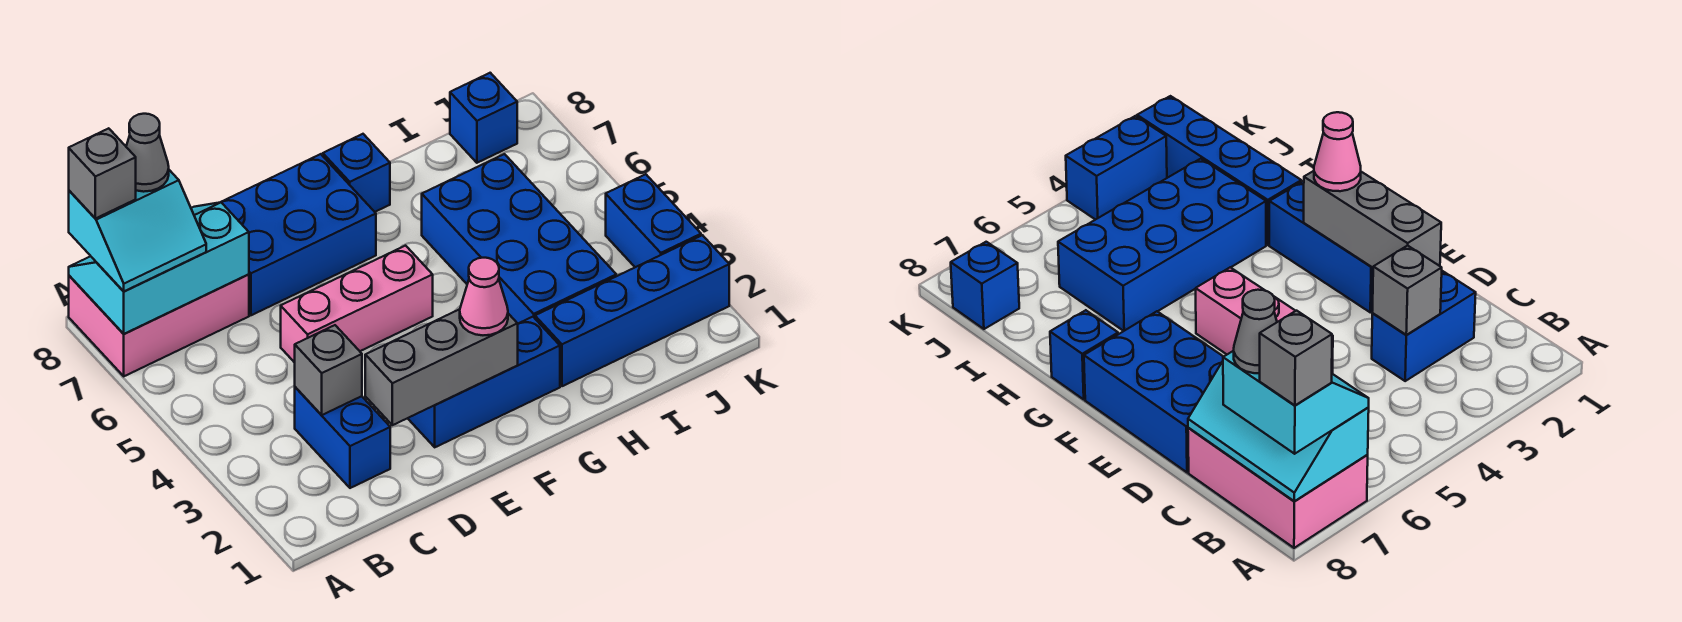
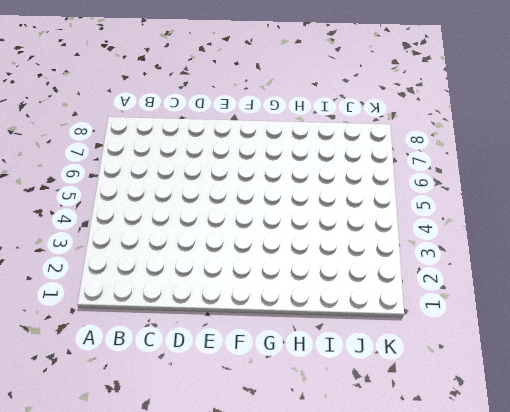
none -> pink brick A7:C8 level 1
none -> blue brick C2:C3 level 1
none -> pink brick D5:F5 level 1

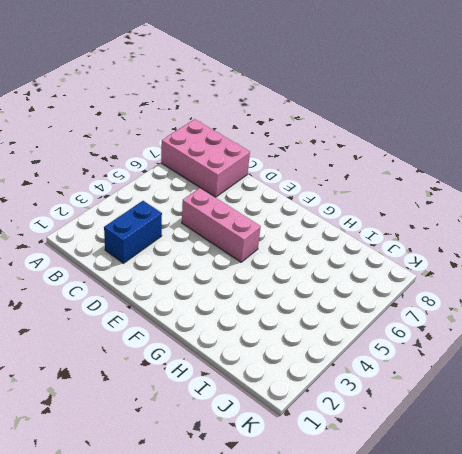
none -> blue brick D7:F8 level 1
none -> blue brick E2:G2 level 1
none -> blue brick G8 level 1

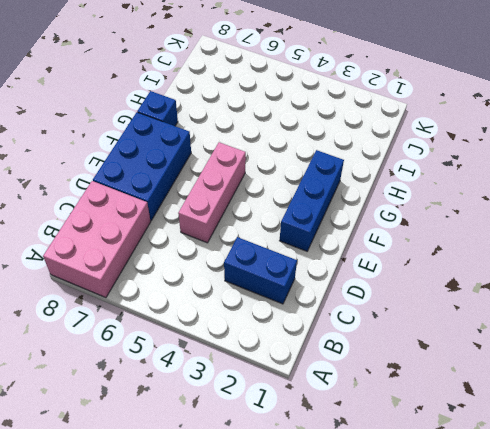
none -> blue brick H2:K2 level 1
none -> blue brick H3:I6 level 1
none -> blue brick J8 level 1

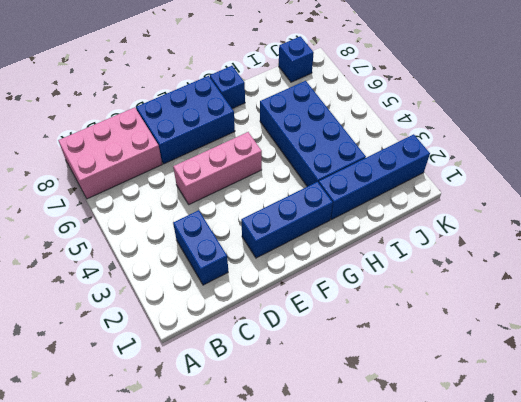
none -> blue brick K3:K4 level 1
none -> cyan slope A7:C8 level 2 top 7
none -> grey brick C3 level 2

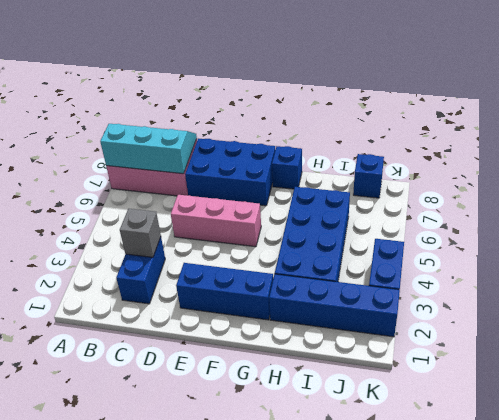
none -> grey brick D2:F2 level 2
none -> cyan slope A7:B8 level 3 top 8
none -> pink cone F2 level 3

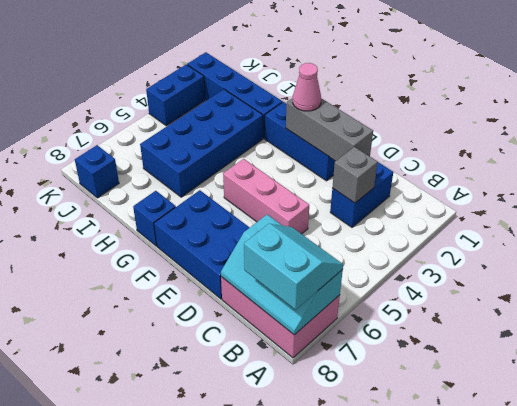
none -> grey brick A8 level 4
none -> grey cone B8 level 4

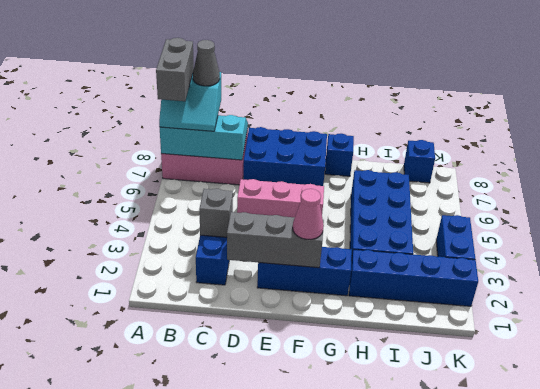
grey brick A7:A8 level 4 -> grey brick A8 level 4

